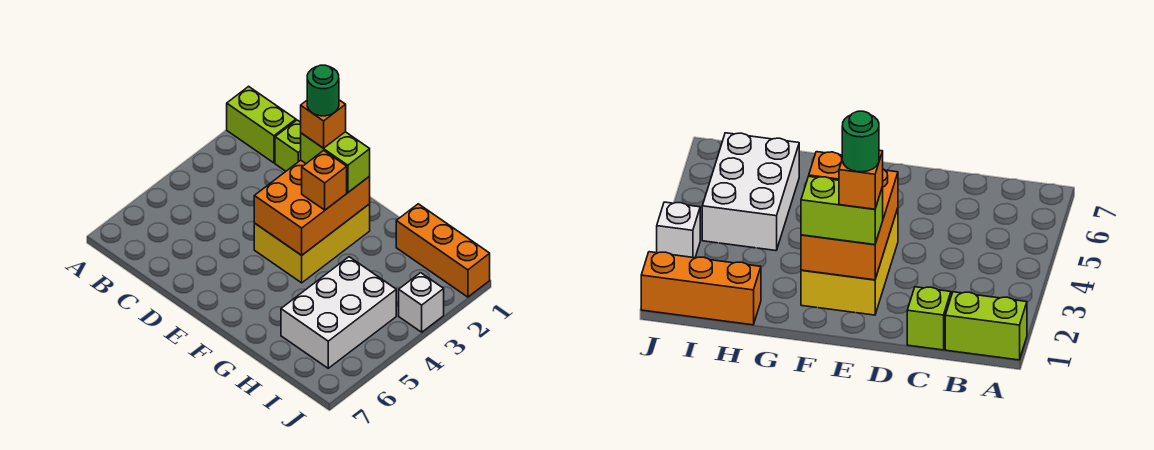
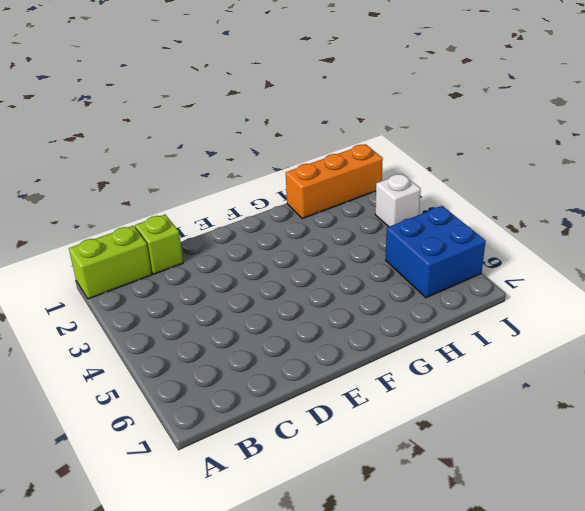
blue brick I5:J6 level 1 -> white brick H4:I6 level 1
none -> yellow brick E2:F4 level 1
none -> orange brick E2:F4 level 2

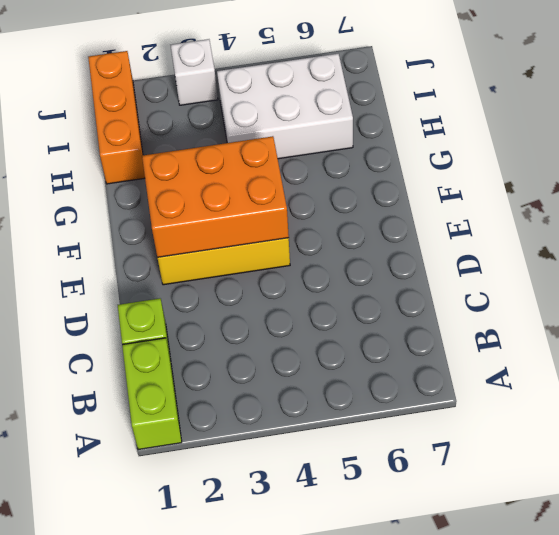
none -> lime brick E2:F2 level 3
none -> orange brick F3 level 3

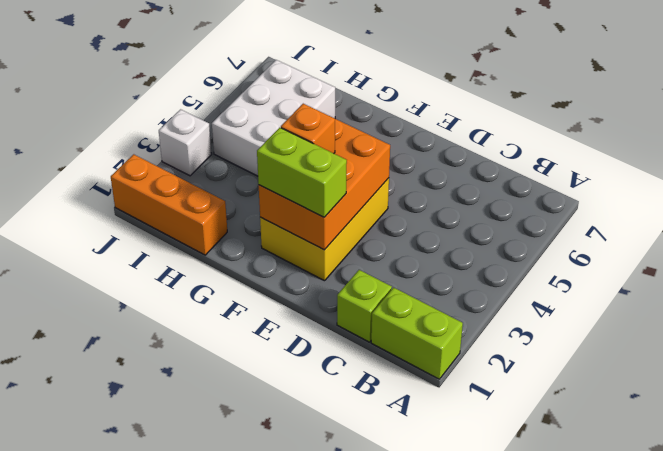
none -> orange brick E2 level 4
none -> green round brick E2 level 5

